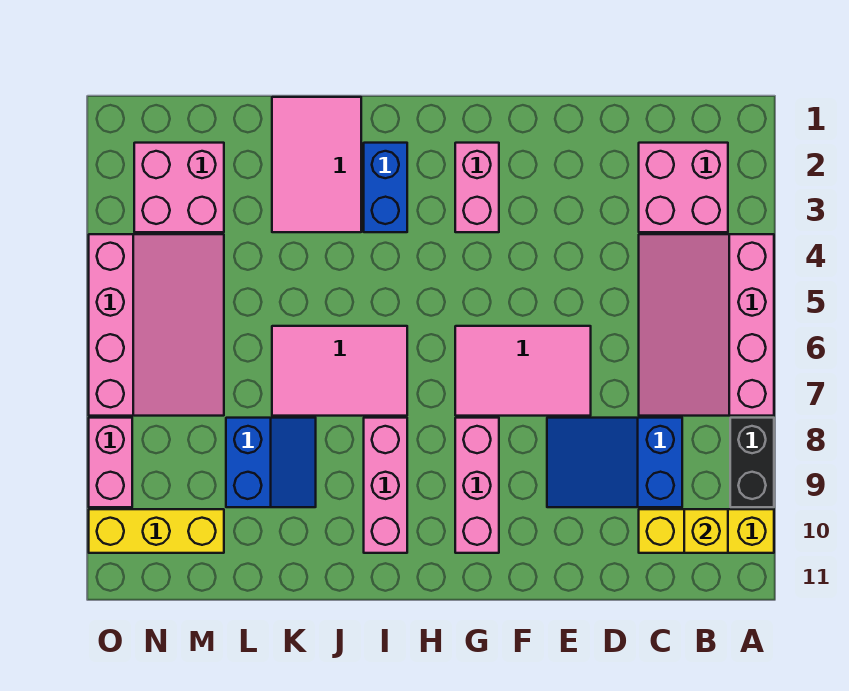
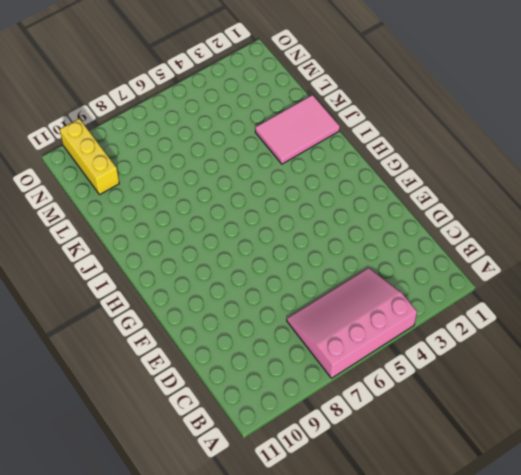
none -> black brick A8:A9 level 1
none -> yellow brick A10:C10 level 1
none -> pink brick B2:C3 level 1

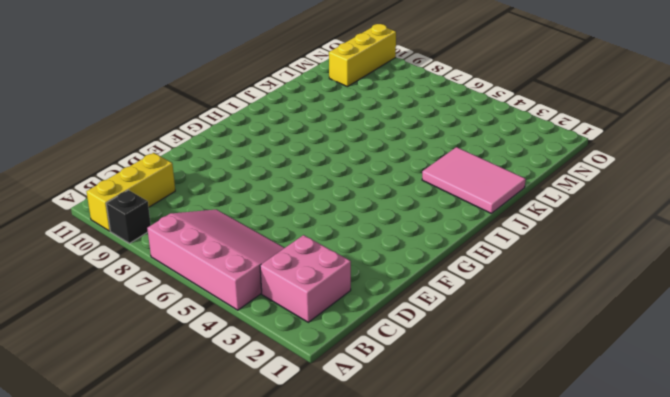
black brick A9 level 1 -> black brick A8:A9 level 1
none -> blue slope C8:E9 level 1 top C
none -> pink tile E6:G7 level 1
none -> pink brick G2:G3 level 1

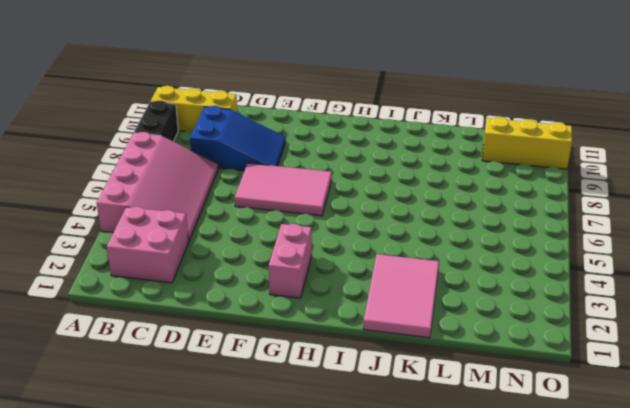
none -> pink brick G8:G10 level 1
none -> blue brick I2:I3 level 1
none -> pink tile I6:K7 level 1

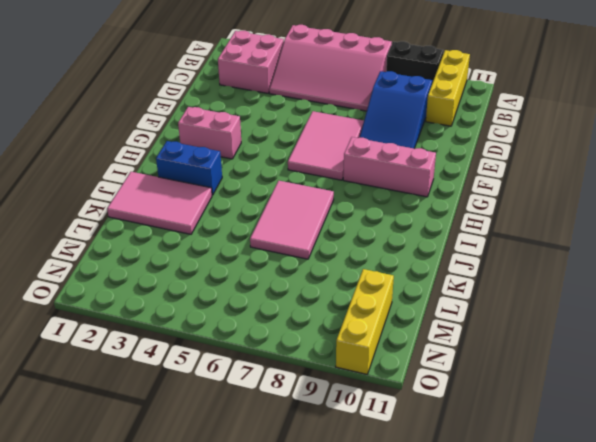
none -> pink brick I8:I10 level 1
none -> blue slope K8:L9 level 1 top L
none -> pink brick M2:N3 level 1

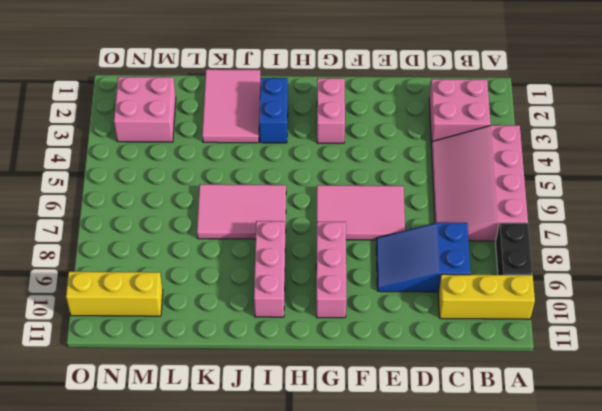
none -> blue slope K8:L9 level 1 top L
none -> pink slope M4:O7 level 1 top O
none -> pink brick O8:O9 level 1

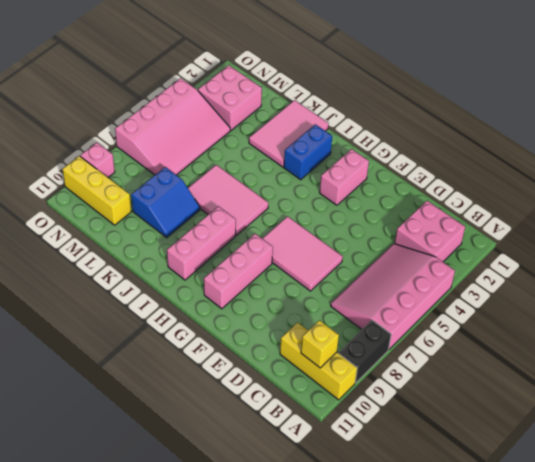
pink brick O9 level 1 -> pink brick O8:O9 level 1
none -> blue slope C8:E9 level 1 top C

